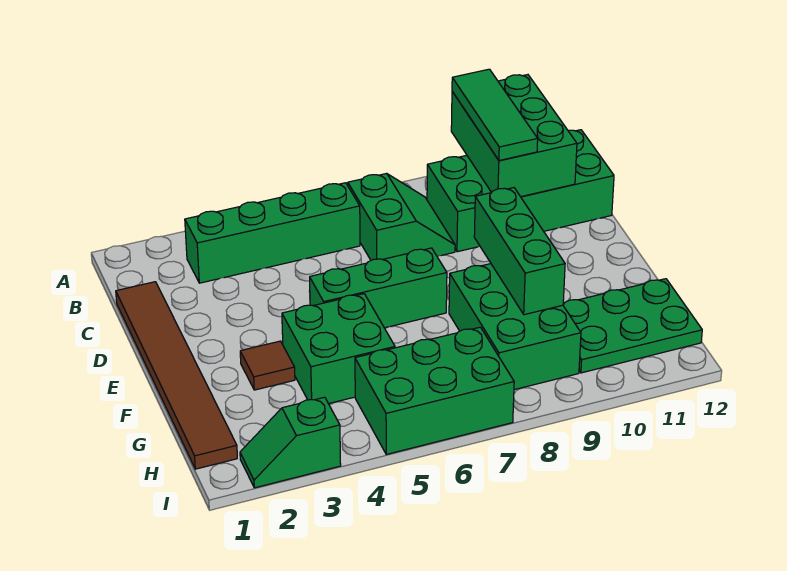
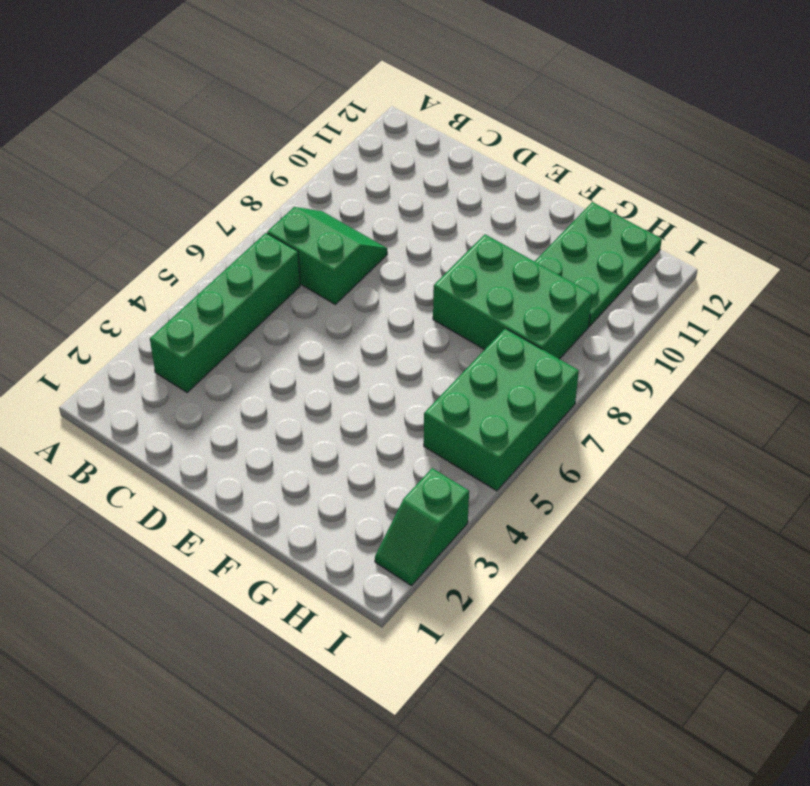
none -> green brick B9:C12 level 1
none -> brown tile C1:H1 level 1
none -> green brick E5:E7 level 1

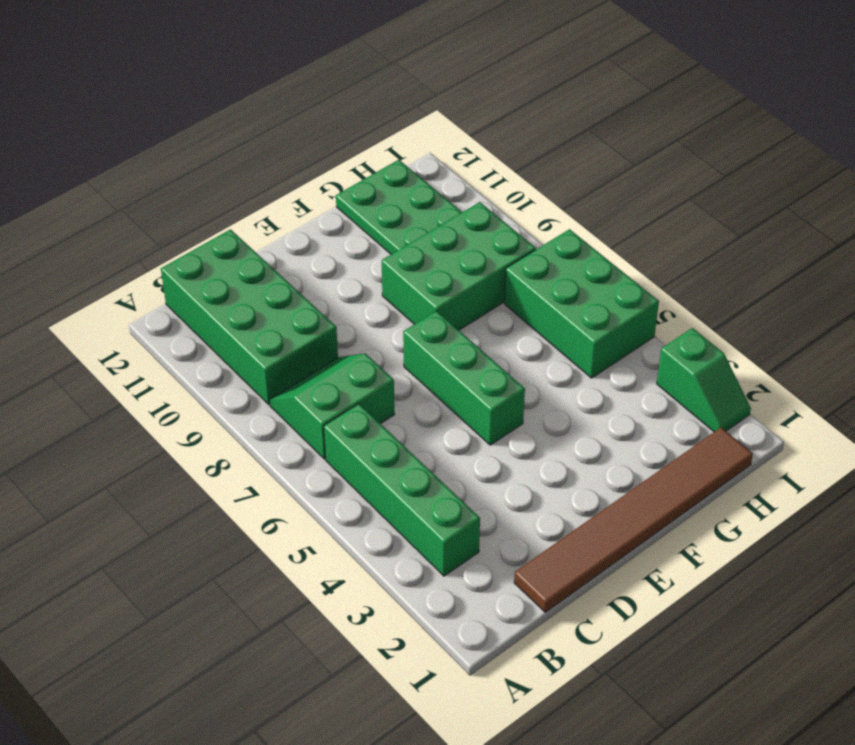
none -> brown tile F3 level 1
none -> green brick F4:G5 level 1
none -> green brick A10:C11 level 2

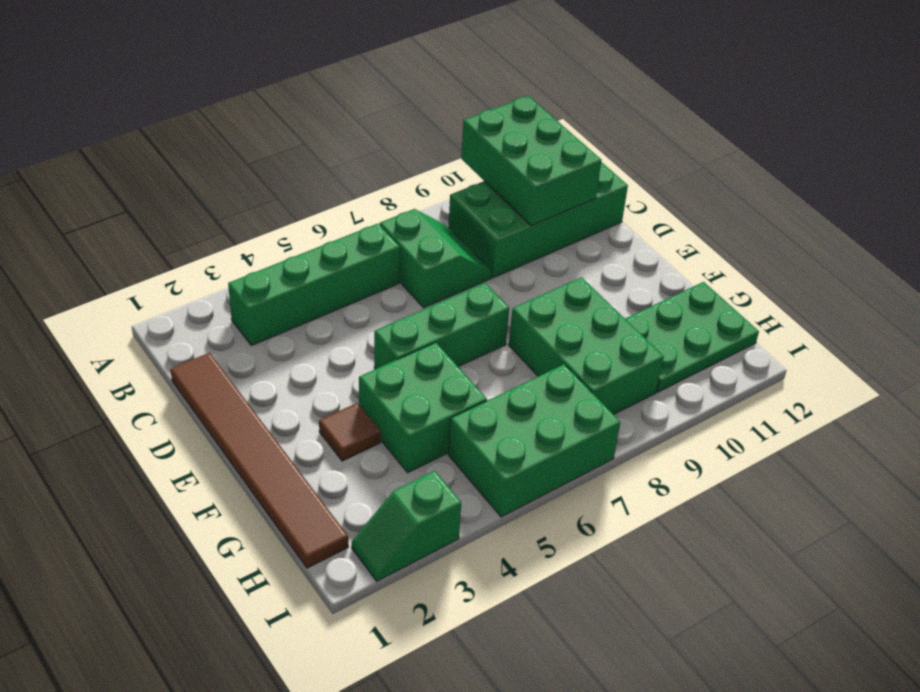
none -> green brick E9:G9 level 2
none -> green tile A10:C10 level 3

